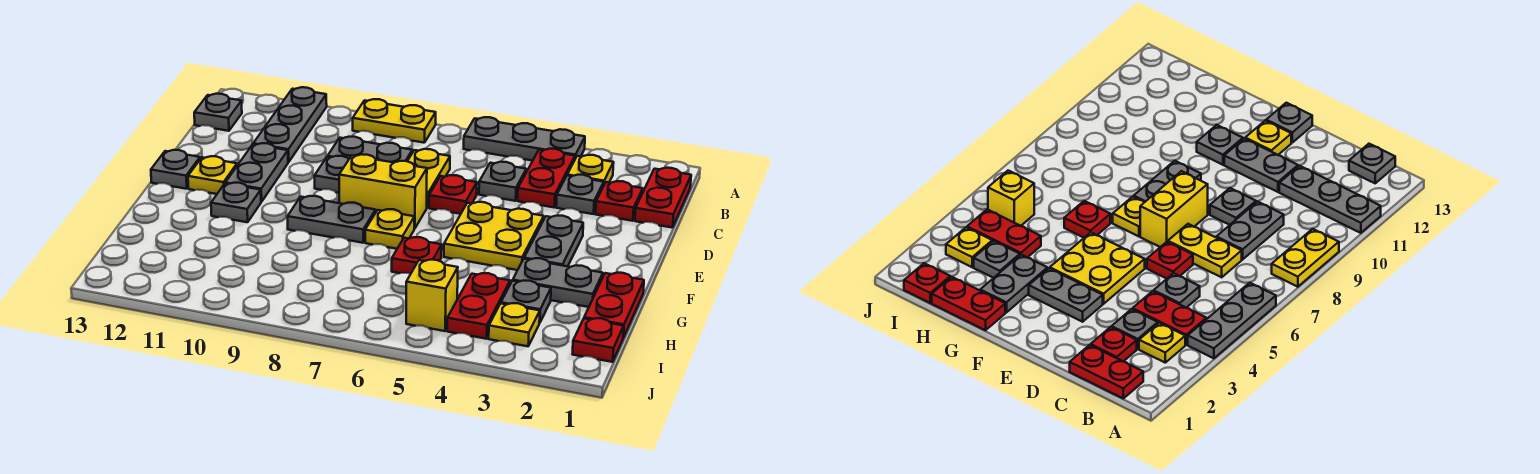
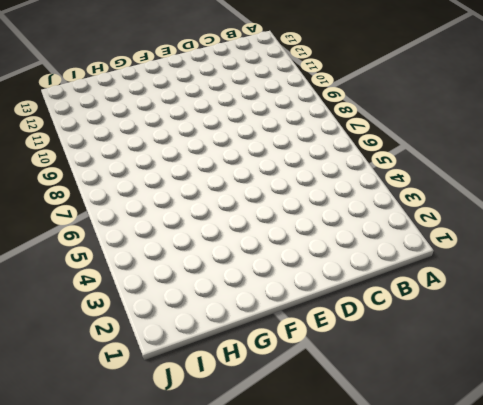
none -> grey plate A4:A6 level 1
none -> yellow plate A8:A9 level 1
none -> grey plate A11:C11 level 1
none -> red plate B1:C1 level 1

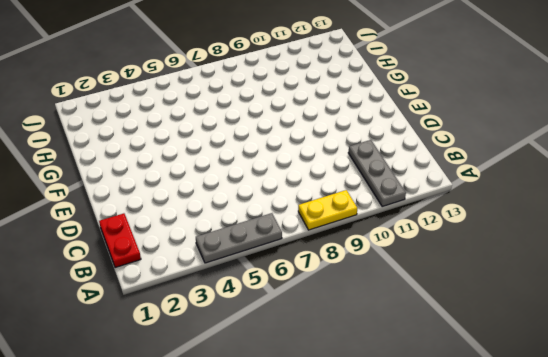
none -> yellow plate B3 level 1
none -> red plate B4:C4 level 1
none -> grey plate B13 level 1
none -> red plate C2 level 1

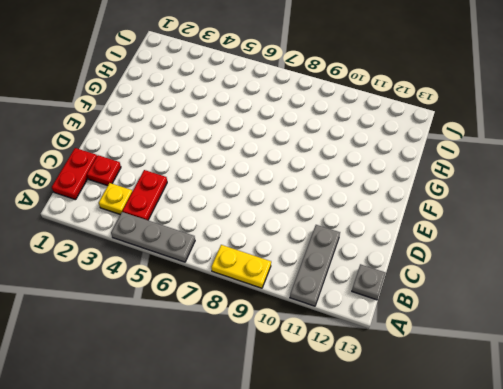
none -> grey plate C3 level 1
none -> grey plate C5 level 1
none -> yellow plate C7:D7 level 1
none -> grey plate C8:C9 level 1

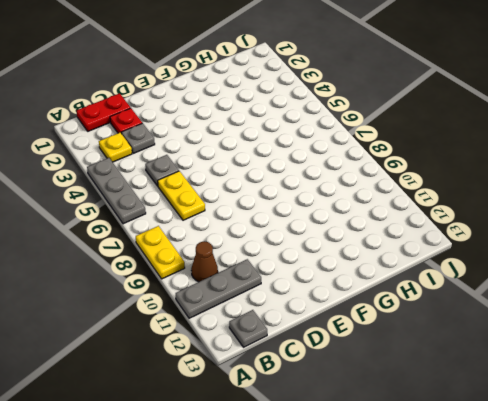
brown cone B10 level 1 -> none
yellow plate C6:C7 level 1 -> yellow plate C7:D7 level 1
none -> red plate B4:C4 level 1
none -> grey plate C8:C9 level 1
none -> red plate D6 level 1
none -> grey plate D9 level 1

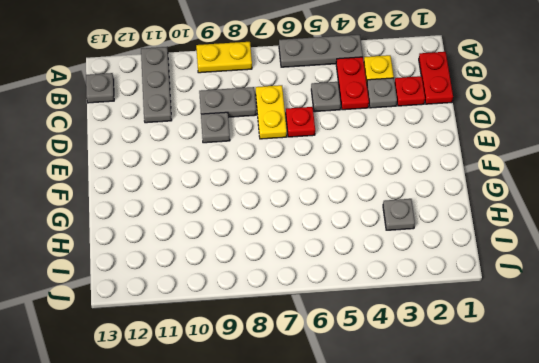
none -> grey plate D11:E11 level 1
none -> grey plate E3:F3 level 1
none -> yellow plate E4:F5 level 1
none -> yellow brick E7:E8 level 1

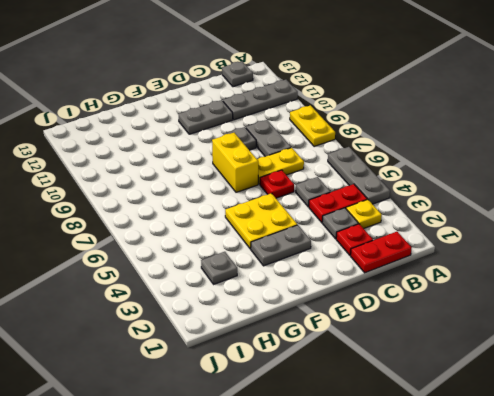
none -> yellow plate E12 level 1
none -> grey plate E13 level 1
none -> yellow plate F7 level 1
none -> grey plate F8:F9 level 1

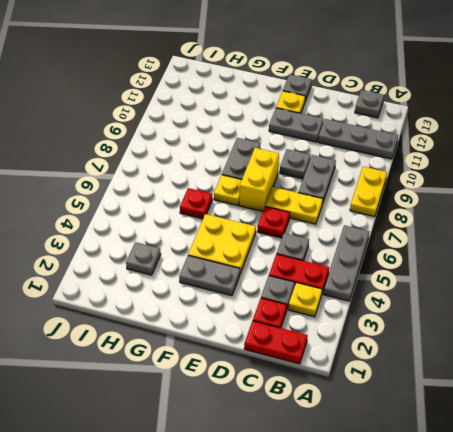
none -> grey plate F11 level 1
none -> red plate G1:H1 level 1
none -> grey plate G2:G3 level 1
none -> red plate H4:I4 level 1

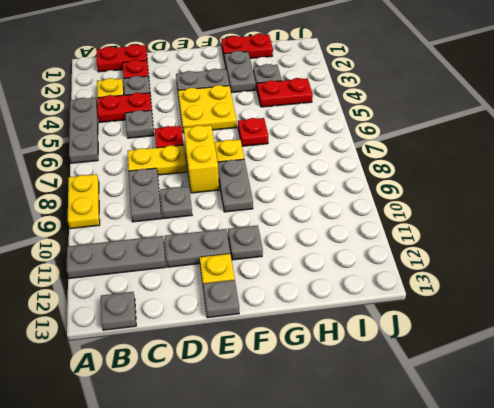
none -> red plate I1 level 1
none -> yellow plate I3 level 1
none -> yellow brick I5 level 1

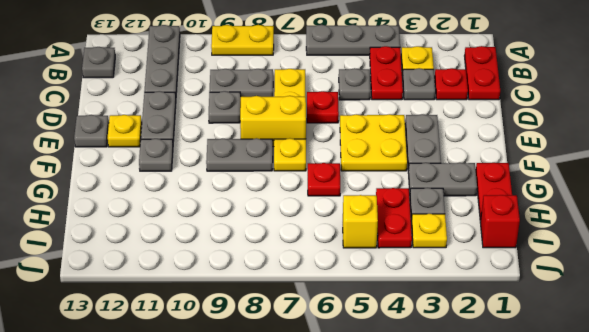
red brick I1 level 1 -> red plate I1 level 1

